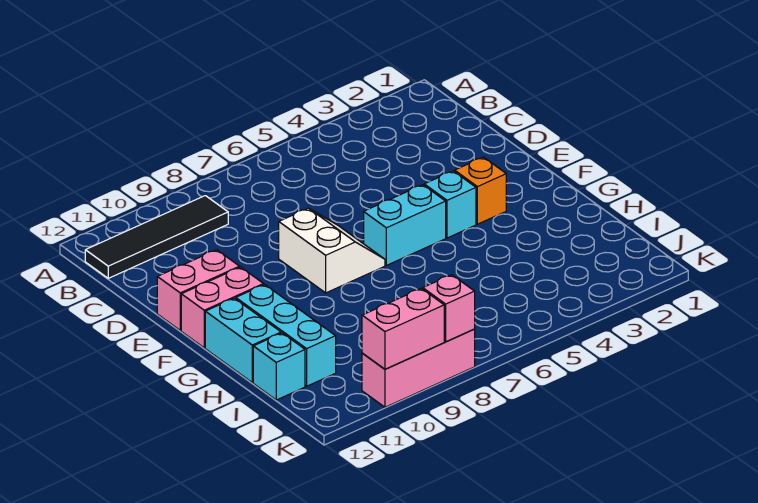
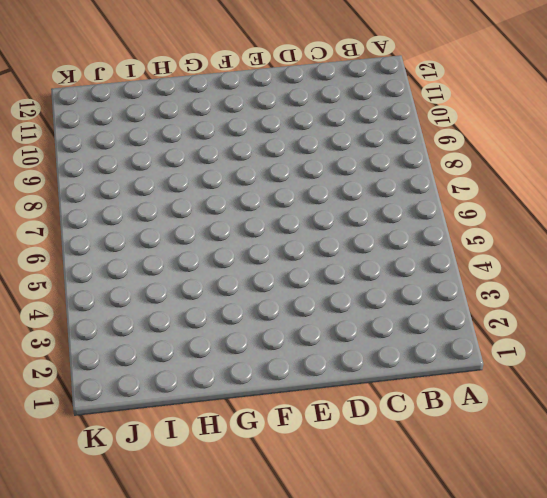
none -> black tile B9:B12 level 1
none -> white slope E7:F8 level 1 top 8
none -> pink brick E11:E12 level 1

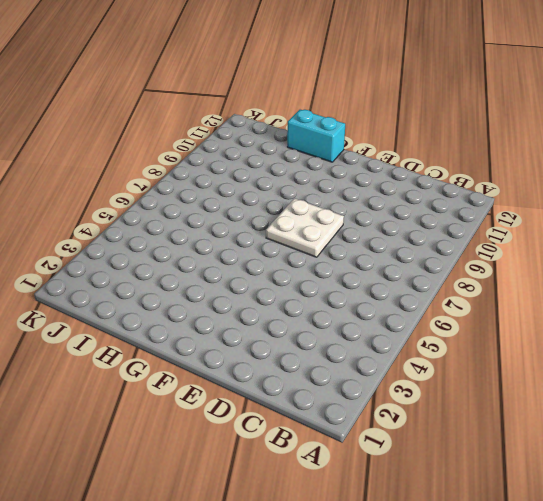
white plate E7:F8 level 1 -> white slope E7:F8 level 1 top 8
none -> black tile B9:B12 level 1
none -> pink brick E11:E12 level 1
none -> orange brick F3 level 1

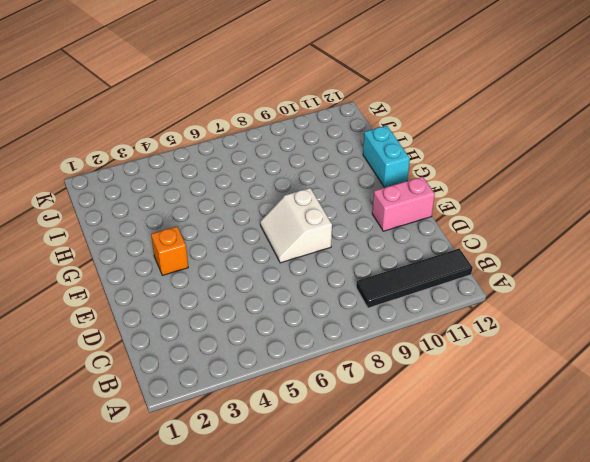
none -> cyan brick F4 level 1
none -> cyan brick F5:F6 level 1
none -> pink brick F11:F12 level 1

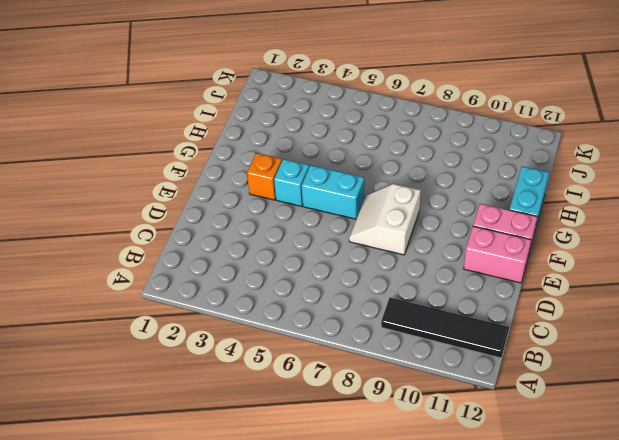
none -> cyan brick G11:I11 level 1
none -> cyan brick I12 level 1
none -> pink brick K8:K10 level 1

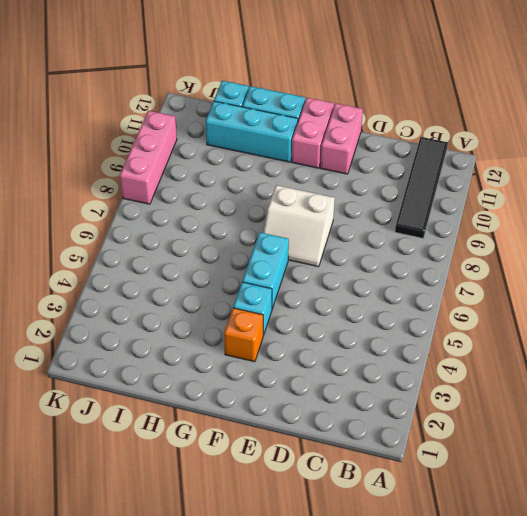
none -> pink brick K8 level 2
none -> pink brick K9:K10 level 2

